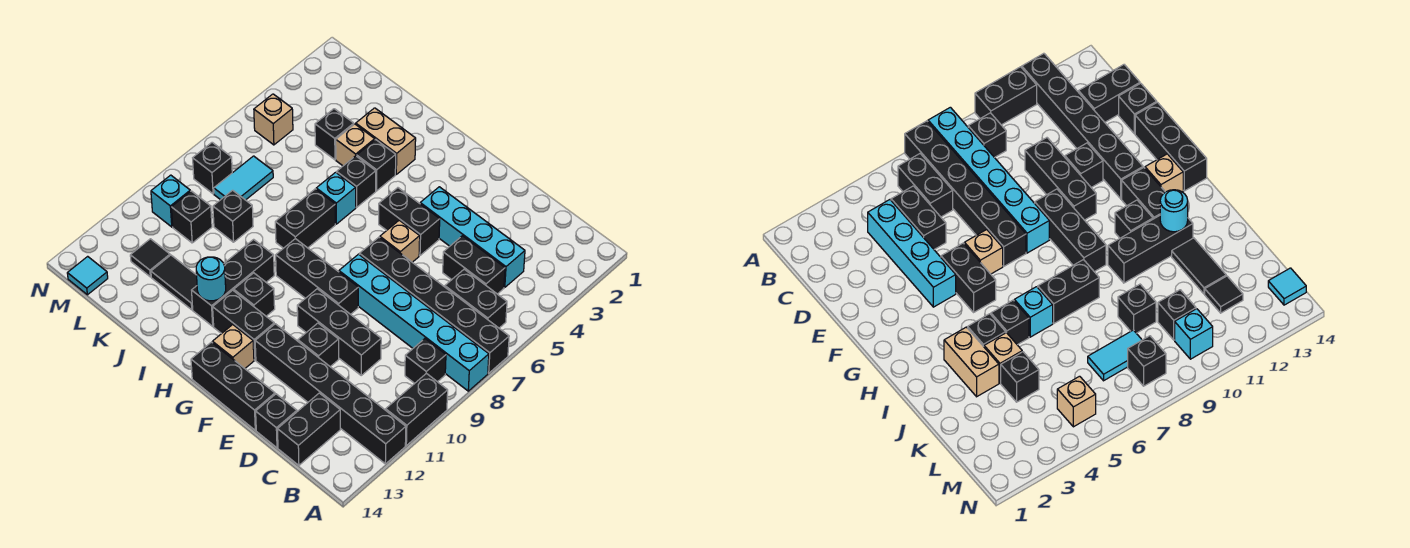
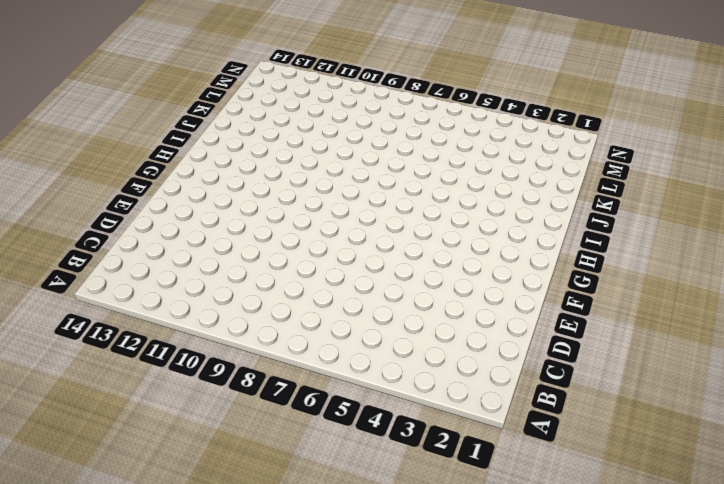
none -> black brick A7:F7 level 1
none -> cyan brick A8:F8 level 1
none -> black brick A10:A11 level 1
none -> black brick A12:F12 level 1

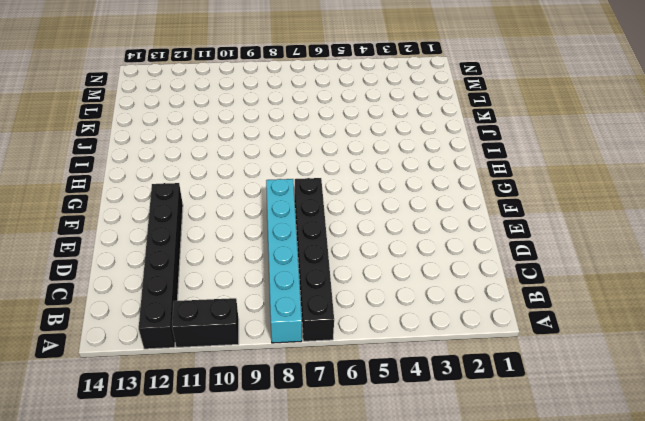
none -> black brick B6:C6 level 1
none -> black brick B9 level 1
none -> cyan brick C4:F4 level 1
none -> black brick C5:D5 level 1

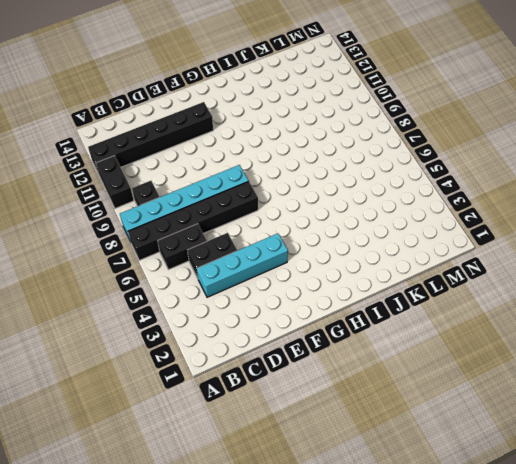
none -> black brick C13:C14 level 1
none -> black brick D10:F10 level 1
none -> black brick D14 level 1
none -> black brick E11 level 1

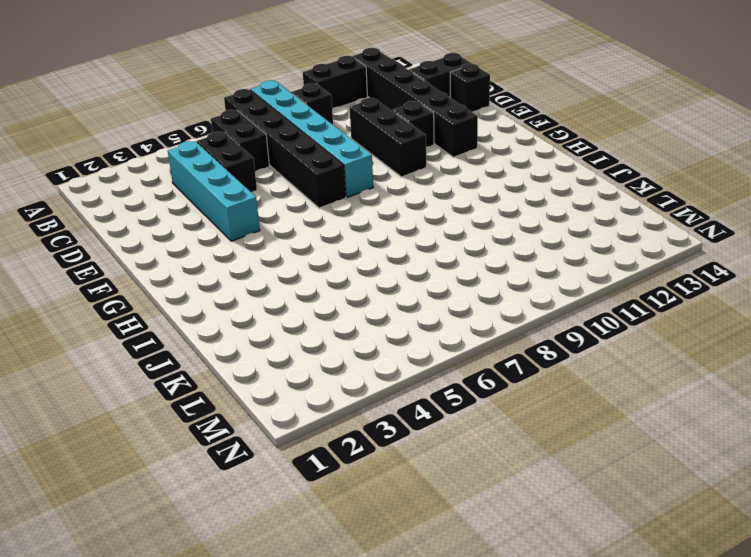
none -> black brick E14:G14 level 1
none -> black brick F5:G5 level 1
none -> tan brick F6 level 1
none -> black brick F9:H9 level 1

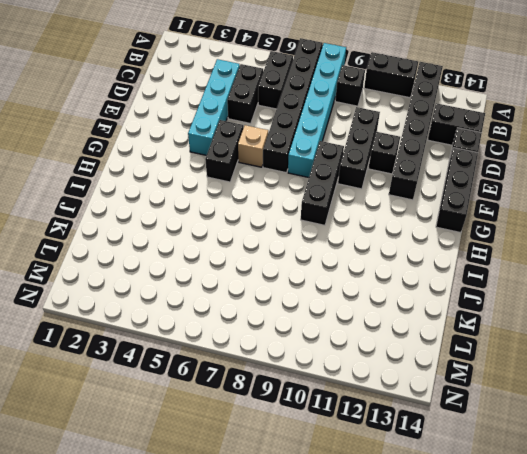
none -> black brick G12:H12 level 1
none -> tan brick G13 level 1
none -> black brick H11 level 1
none -> tan brick I3:J3 level 1

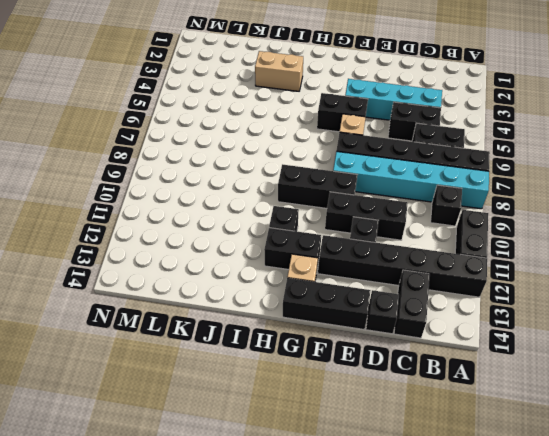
none -> black brick I4 level 1
none -> black brick I5 level 1
none -> cyan brick I6 level 1
none -> black brick I7:I8 level 1

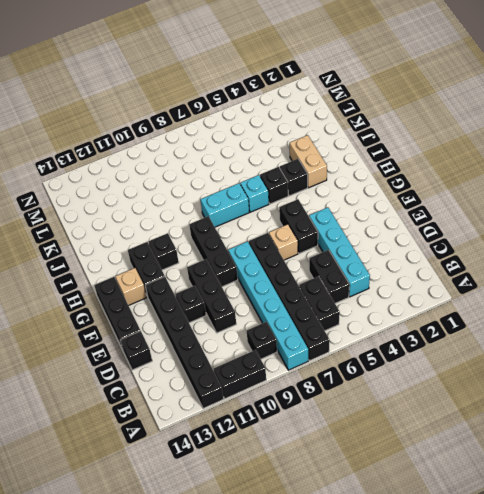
cyan brick I7:I8 level 1 -> black brick I7:I8 level 1
none -> black brick C13:C14 level 1
none -> black brick I10:I12 level 1
none -> tan brick J4 level 1
none -> black tile J12:K12 level 1

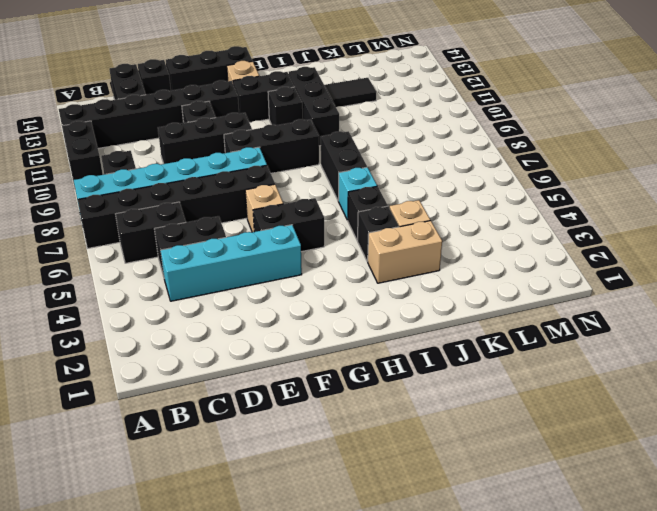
none -> black brick K4 level 1
none -> black brick K9 level 1
none -> cyan tile L7:L8 level 1
none -> black brick L10 level 1

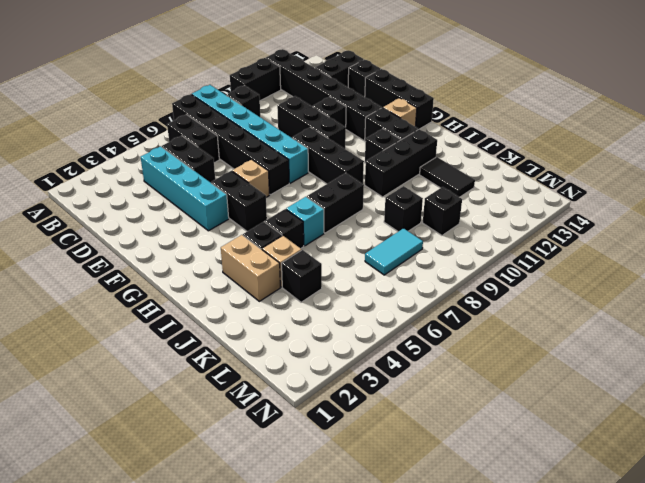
none -> black tile L12 level 1
none -> tan brick M5 level 1
none -> black brick M8 level 1
none -> cyan brick M10 level 1

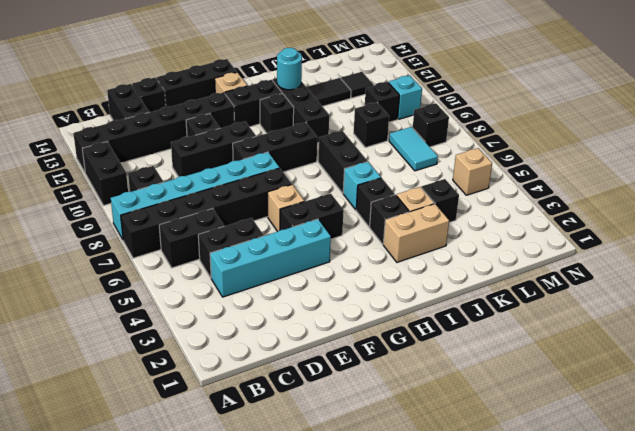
none -> cyan tile M14 level 1

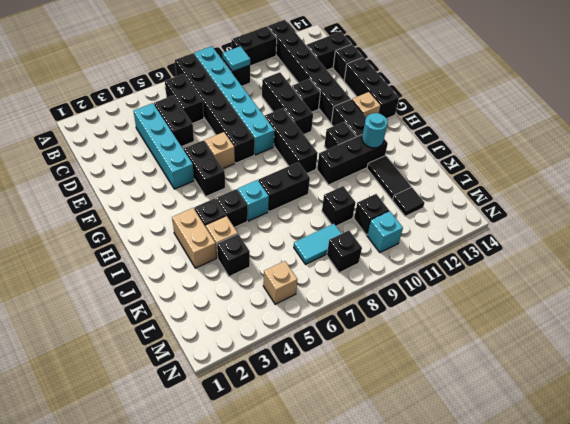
cyan tile B9 level 2 -> cyan tile M14 level 1

